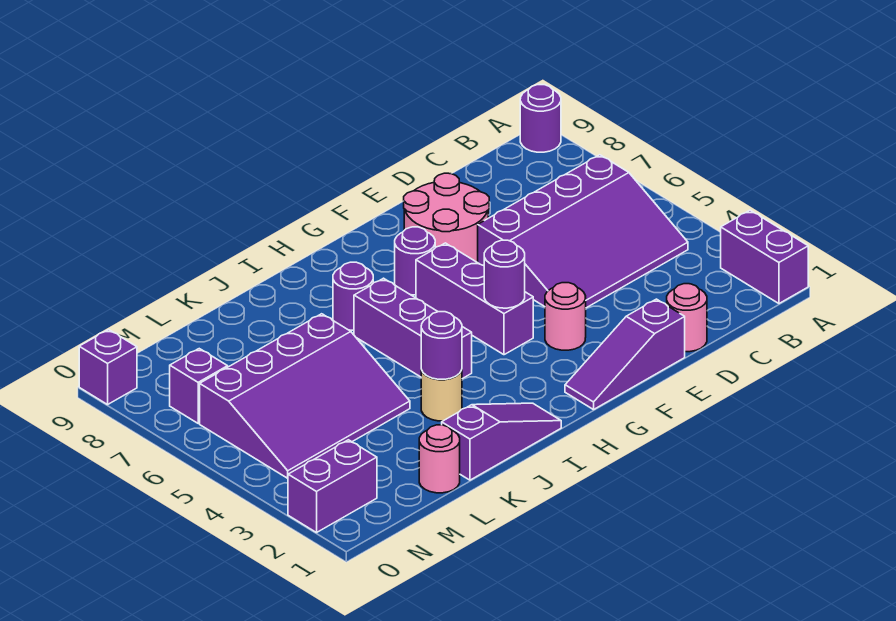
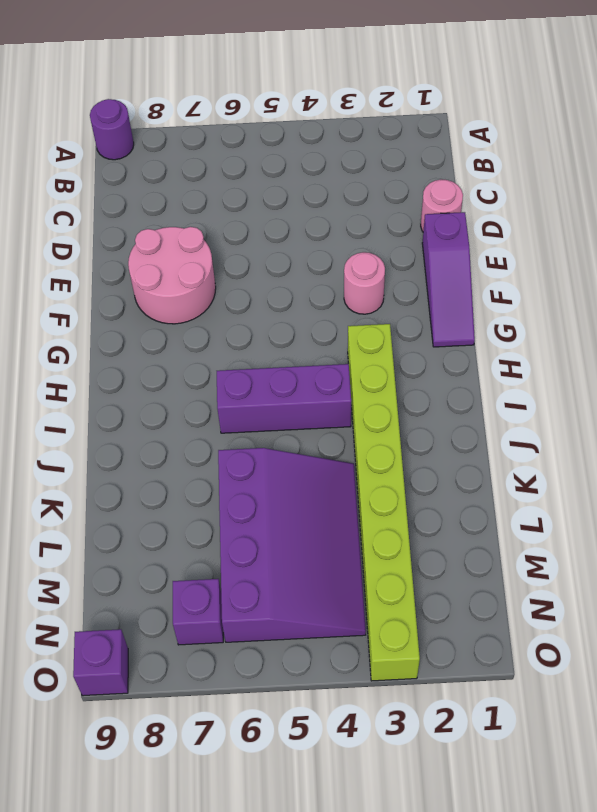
lime brick H3:O3 level 1 -> tan round brick J3 level 1
none -> purple brick A1:A2 level 1
none -> purple slope B4:E6 level 1 top 6
none -> purple brick G4:G6 level 1

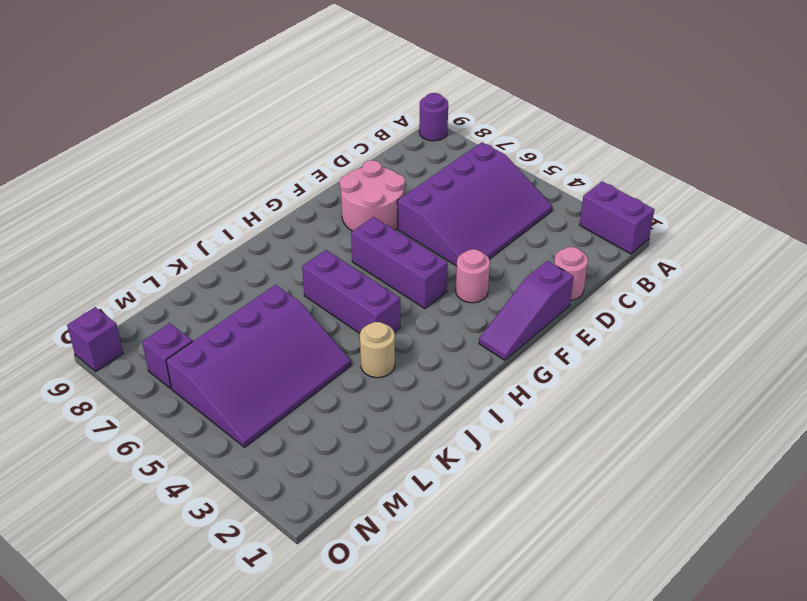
none -> purple round brick G7 level 1
none -> purple slope I1:K1 level 1 top K
none -> purple round brick I7 level 1

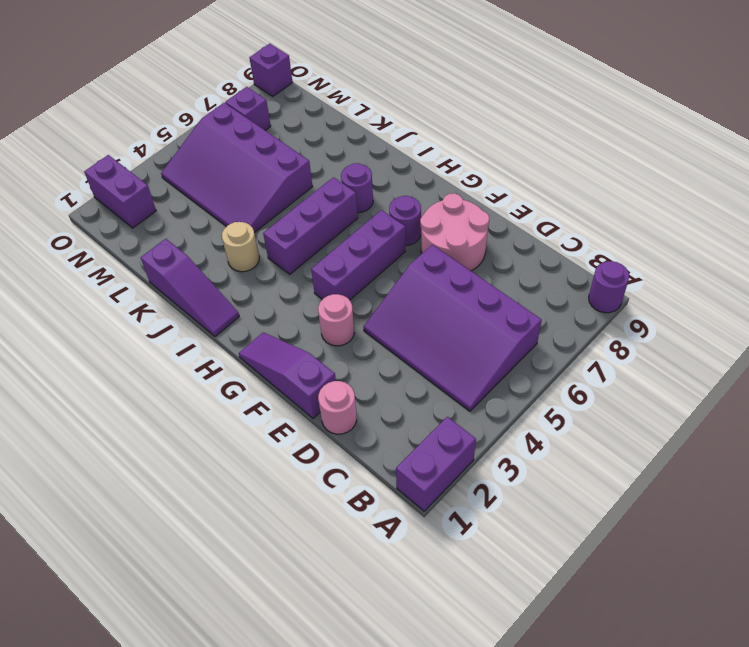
none -> pink round brick L1 level 1
none -> purple round brick G4 level 2
none -> purple round brick J3 level 2

